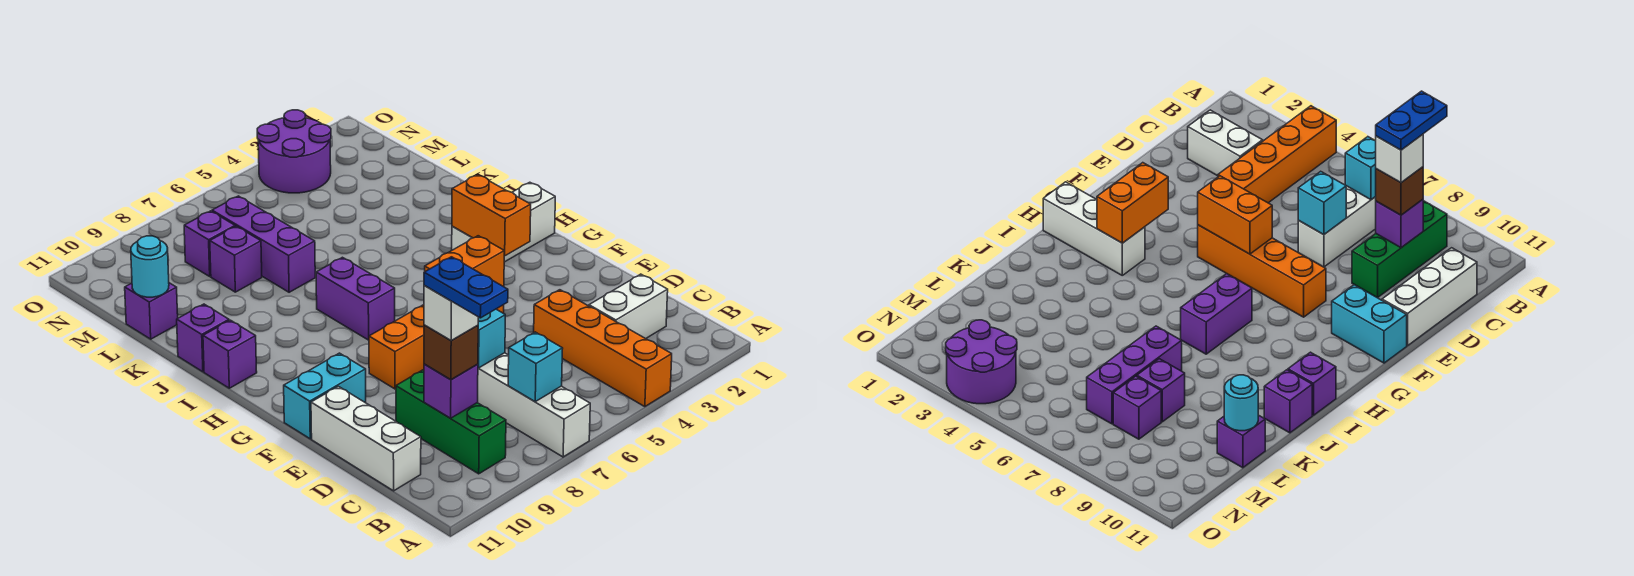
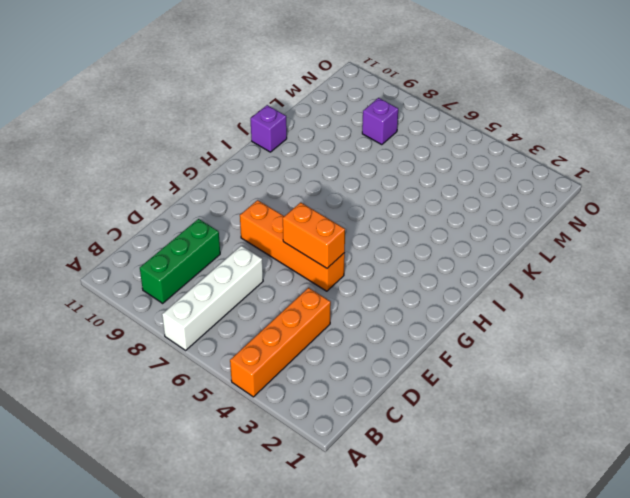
none -> white brick C2:C3 level 1
none -> white brick C11:E11 level 1
none -> cyan brick F10:F11 level 1

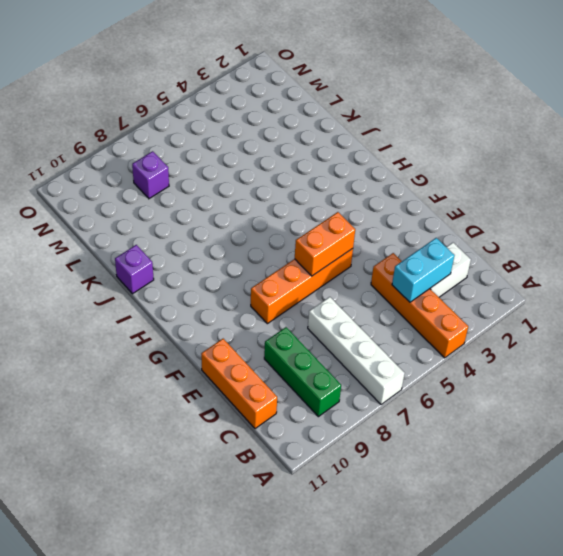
cyan brick C3:C4 level 2 -> cyan brick F10:F11 level 1
orange brick C11:E11 level 1 -> white brick C11:E11 level 1
none -> white brick H1:H3 level 1
none -> purple brick H7:I7 level 1
none -> purple brick I11 level 1

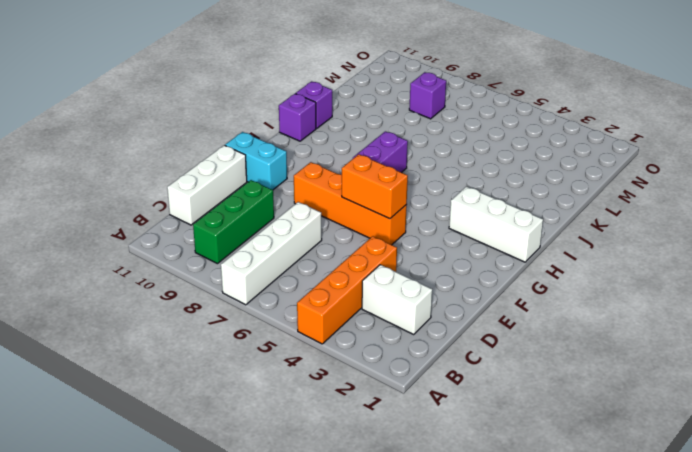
none -> purple brick K7:M7 level 1
none -> purple brick L8 level 1
none -> purple brick L11 level 1

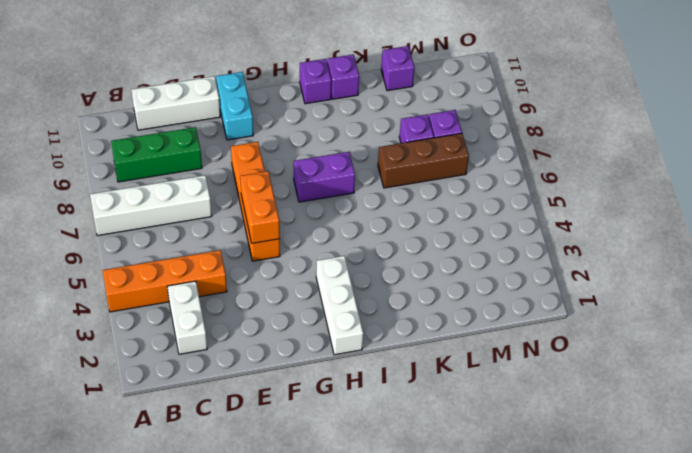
brown brick K7:M7 level 1 -> purple brick K7:M7 level 1
none -> purple round brick N3:O4 level 1
none -> cyan brick B7 level 2
none -> purple brick C9 level 2

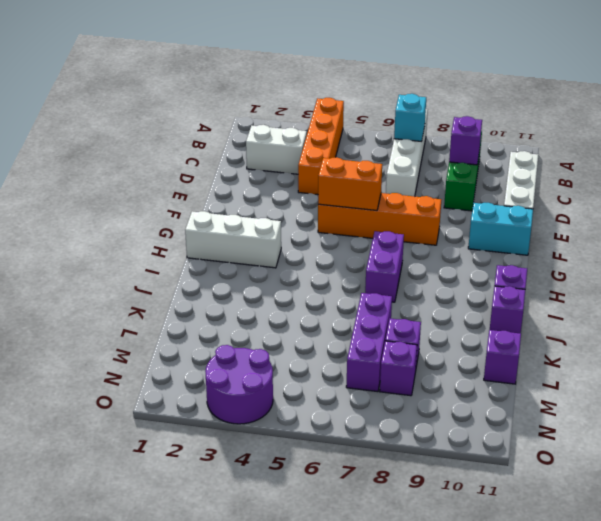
none -> cyan brick D7 level 2
none -> orange brick G3:H3 level 2
none -> cyan round brick L11 level 2

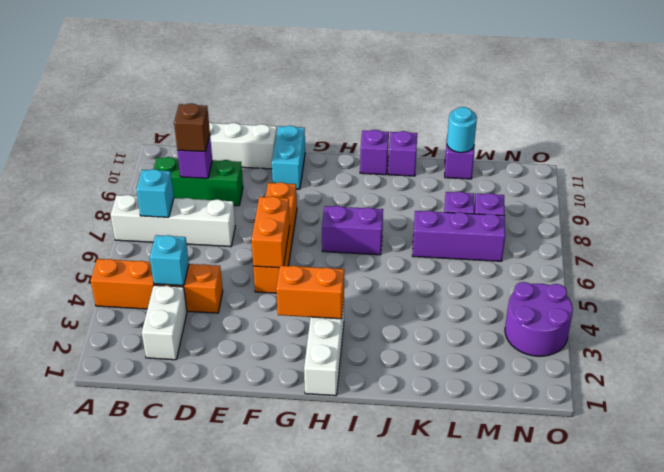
cyan brick C4 level 2 -> cyan brick D7 level 2
none -> white brick C9 level 4
none -> blue plate B9:C9 level 5

